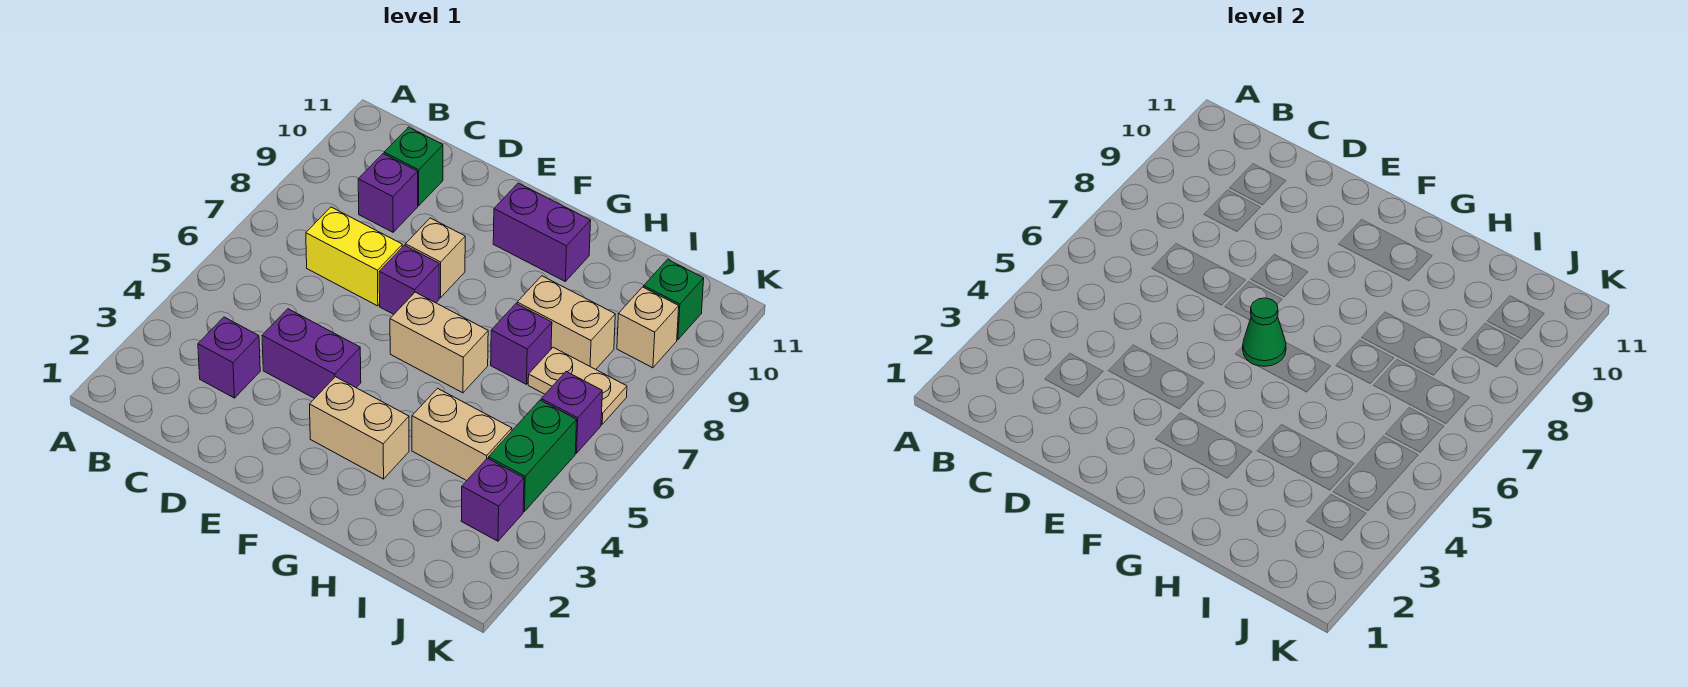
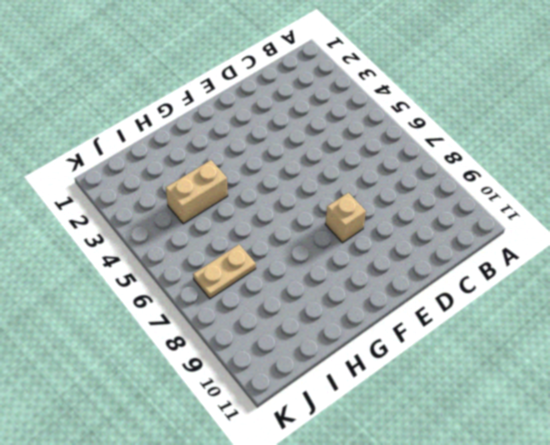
none -> purple brick C3 level 1
none -> yellow brick C7:D7 level 1
none -> purple brick C9 level 1

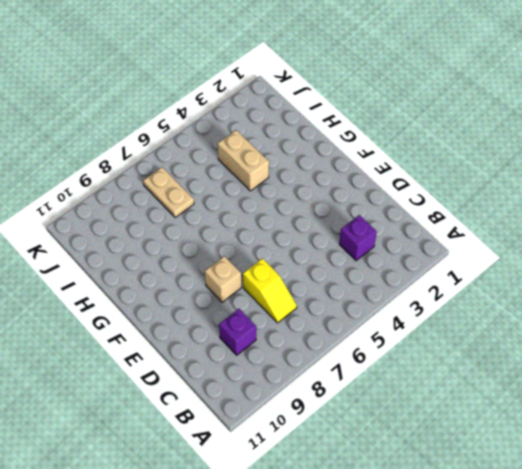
yellow slope C7:D7 level 1 top D -> yellow brick C7:D7 level 1
none -> green brick C10 level 1
none -> purple brick D4:E4 level 1
none -> purple brick E7 level 1

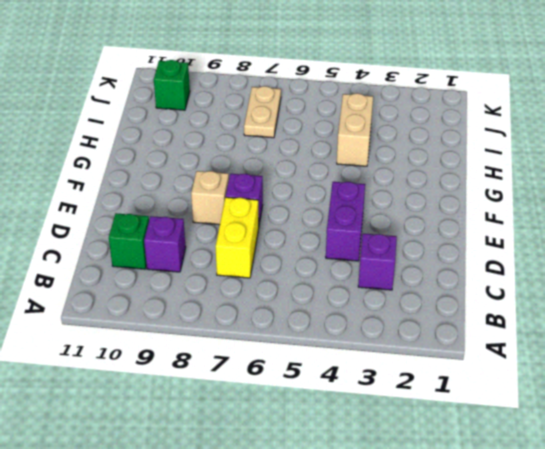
none -> tan brick F3:G3 level 1
none -> tan brick F6:G6 level 1
none -> purple brick F10:G10 level 1

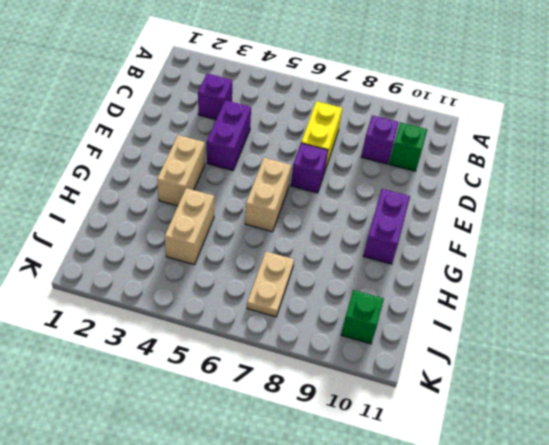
none -> tan brick E8 level 1
none -> purple brick H7 level 1
none -> tan brick H8:I8 level 1

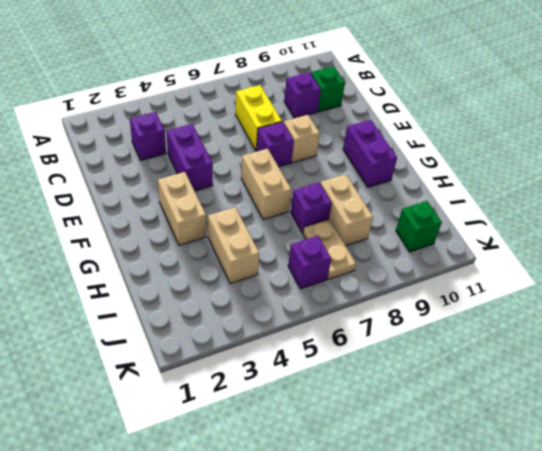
none -> purple brick J3 level 1
none -> green brick J4:J5 level 1
none -> tan brick J9 level 1

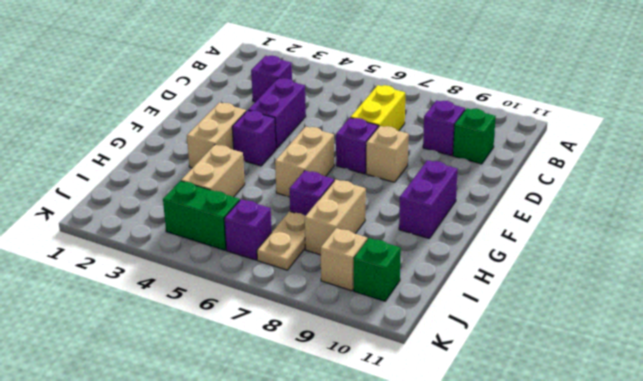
purple brick F4 level 1 -> purple brick J3 level 1
none -> green cone F6 level 2

